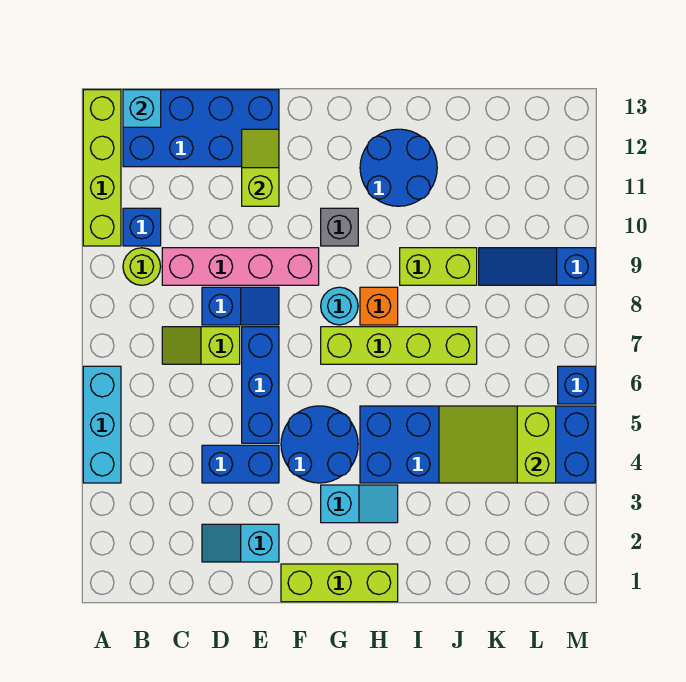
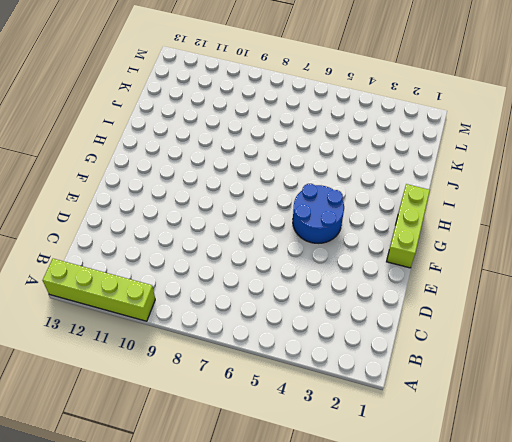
none -> cyan brick A4:A6 level 1
none -> lime round brick B9 level 1
none -> blue brick B10 level 1

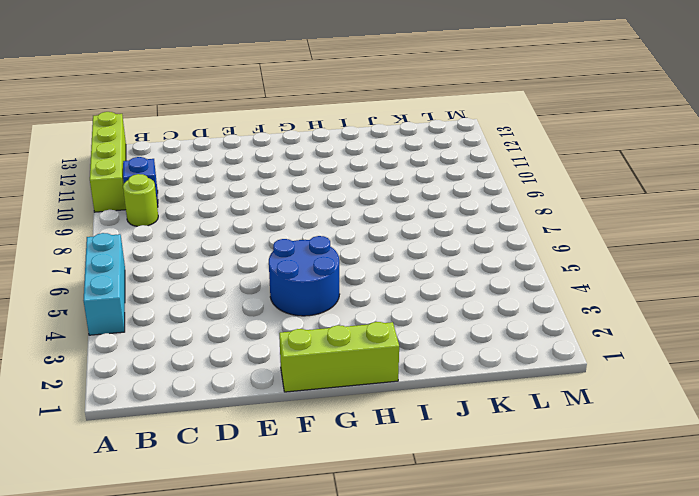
none -> blue brick B12:E13 level 1
none -> lime slope C7:D7 level 1 top D
none -> pink brick C9:F9 level 1

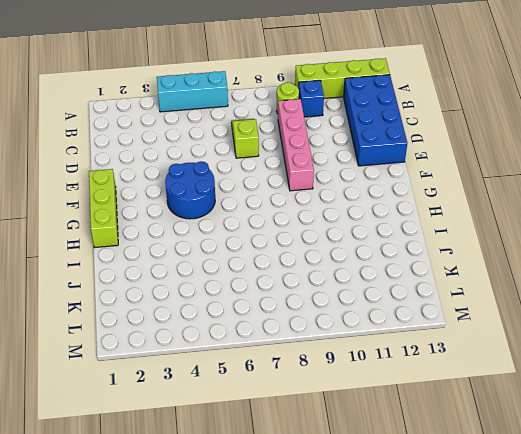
none -> cyan slope D2:E2 level 1 top E
none -> blue brick D4:E4 level 1
none -> blue slope D8:E8 level 1 top D

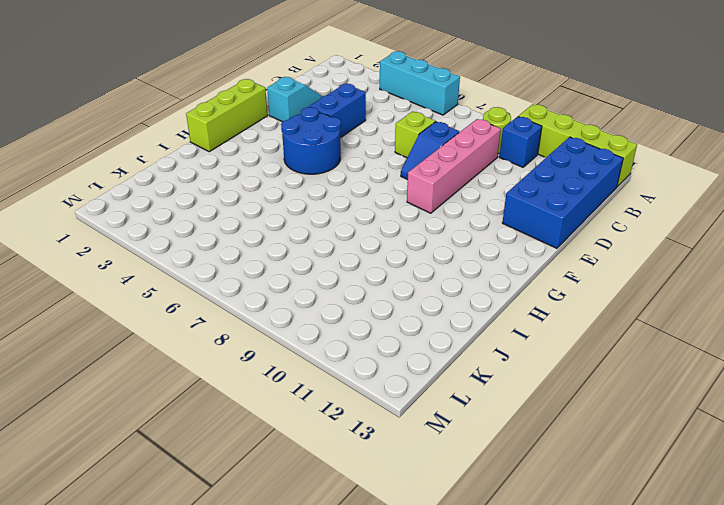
none -> blue brick E5:E7 level 1
none -> cyan slope G3:H3 level 1 top G
none -> lime brick G7:J7 level 1

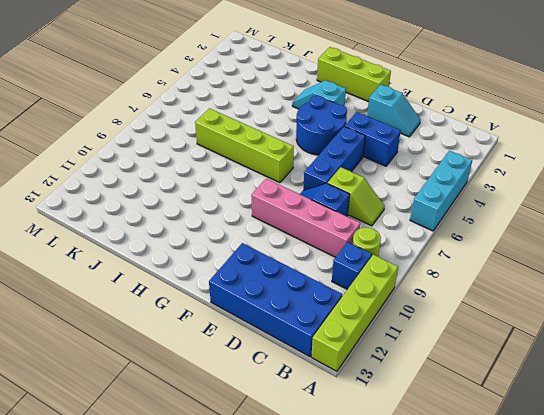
none -> cyan round brick G8 level 1
none -> grey brick G10 level 1
none -> blue brick H4:M5 level 1

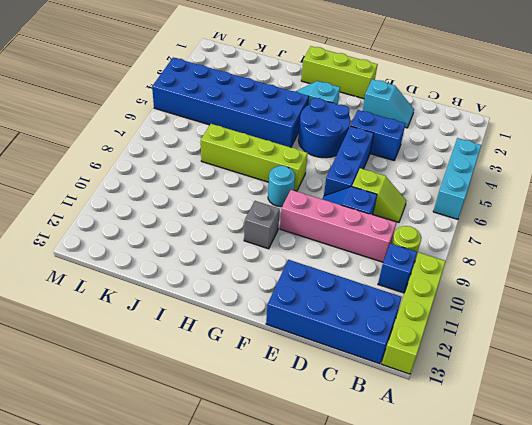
none -> orange brick H8 level 1
none -> blue round brick H11:I12 level 1
none -> lime brick I9:J9 level 1

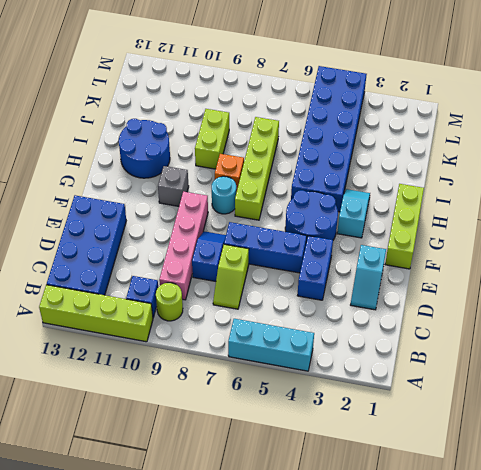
none -> blue slope K9:M9 level 1 top M
none -> blue brick M6 level 1
none -> cyan brick B13 level 2

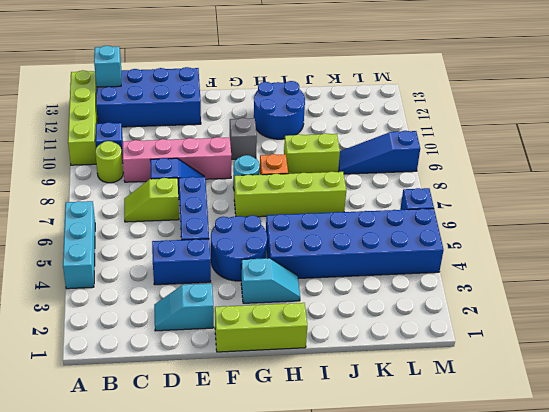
none -> lime slope E11:E12 level 2 top 11
none -> lime slope J4:L5 level 2 top L

